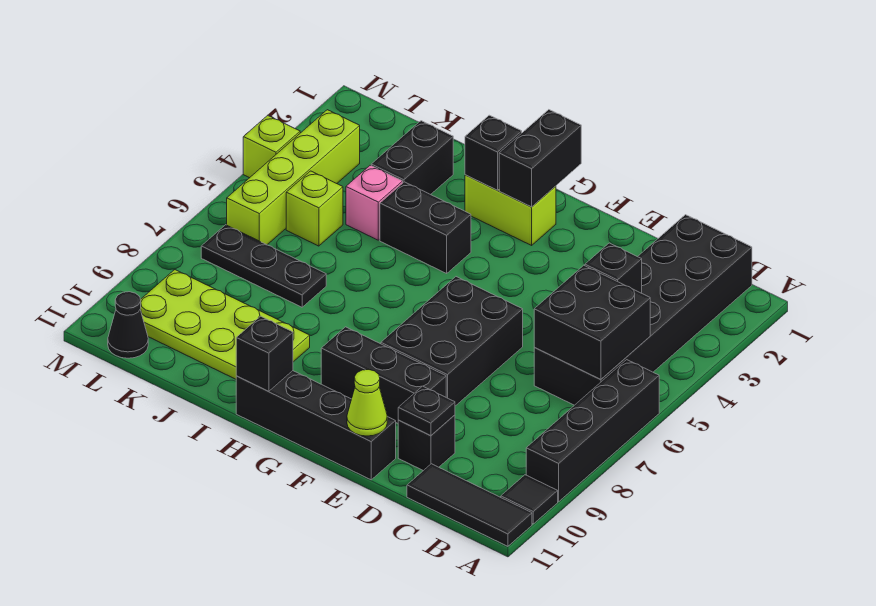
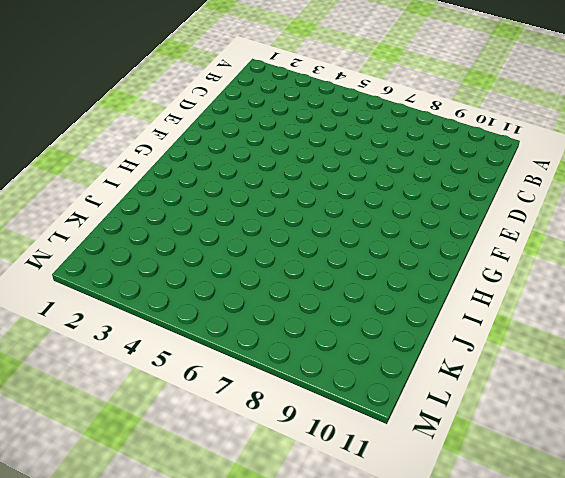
none -> black brick A6:A9 level 1
none -> black tile A10 level 1
none -> black tile A11:C11 level 1

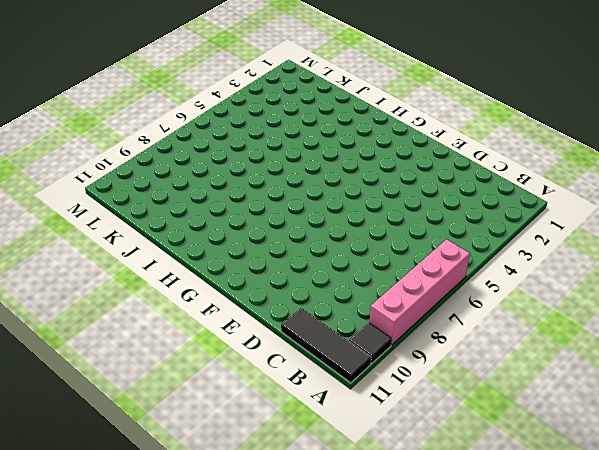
pink brick A6:A9 level 1 -> black brick A6:A9 level 1
none -> black brick B1:C6 level 1
none -> black brick D10 level 1
none -> black brick E6:F8 level 1

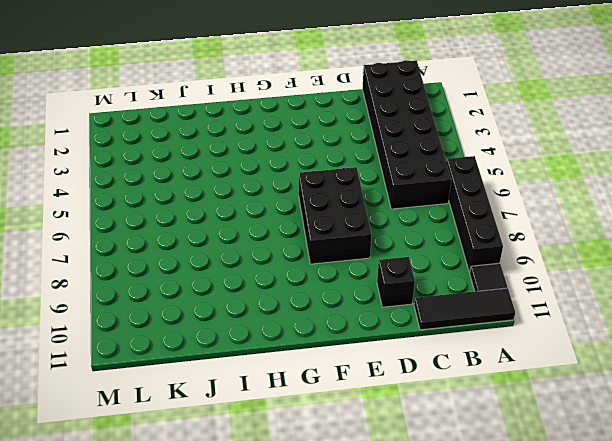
none -> black brick E9:G9 level 1
none -> black brick E11:H11 level 1
none -> lime brick G2:H2 level 1

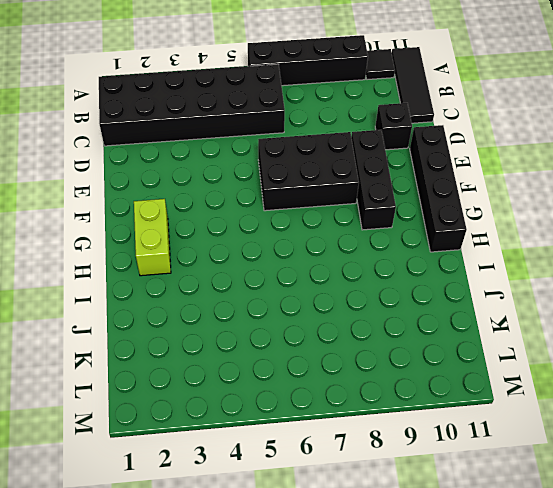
none -> black brick H4:I4 level 1
none -> lime plate I9:L10 level 1
none -> black brick J2:J3 level 1

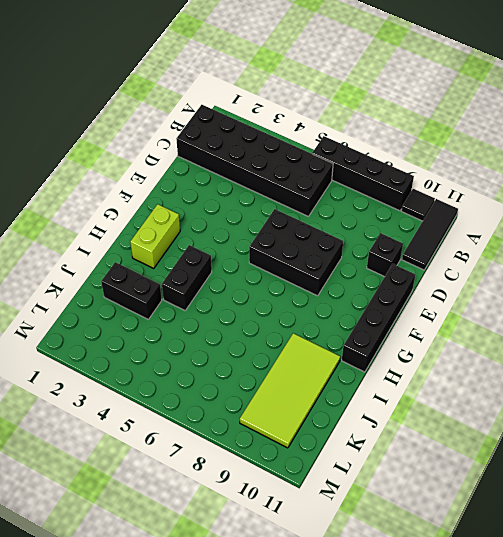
lime tile I9:L10 level 1 -> lime plate I9:L10 level 1
none -> black brick E9:G9 level 1
none -> pink brick J4 level 1
none -> black plate J7:L7 level 1

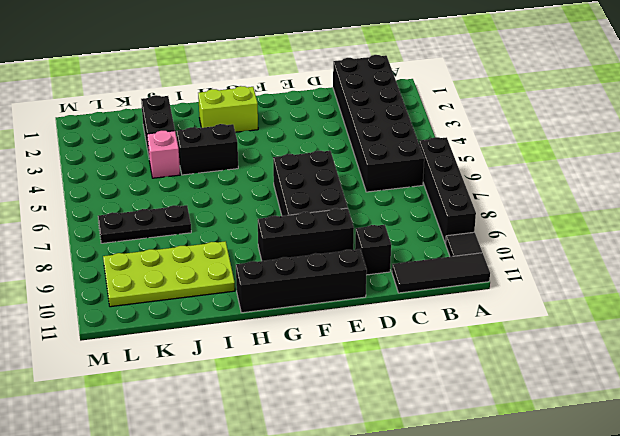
none -> lime brick K5 level 1
none -> lime brick L3:L6 level 1
none -> black cone L11 level 1

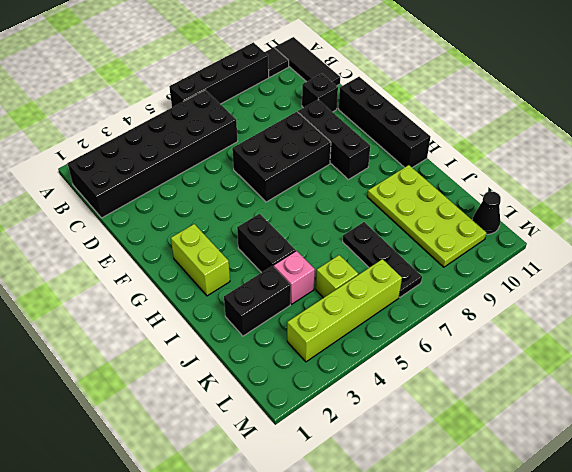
none -> lime brick M4 level 1
none -> black brick B5:C6 level 2
none -> black brick C4 level 2

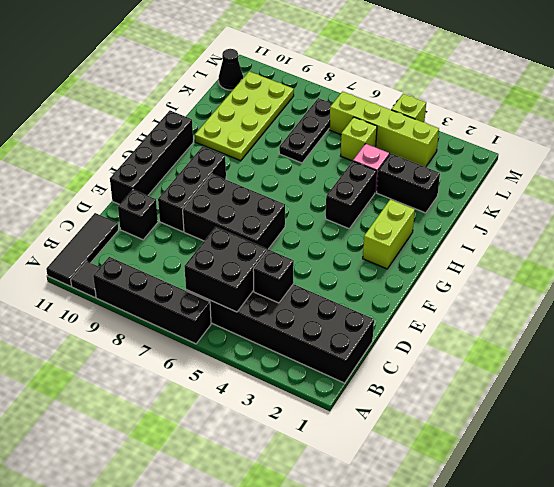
none -> black plate D10 level 2
none -> lime cone E11 level 2
none -> black brick G1:G2 level 2

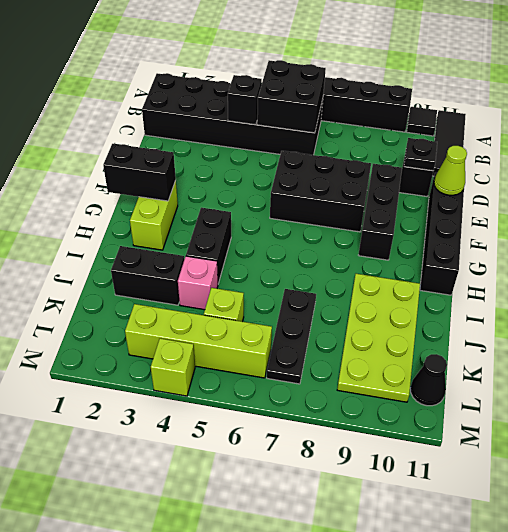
none -> black brick H2 level 2
none -> black brick H11 level 2

